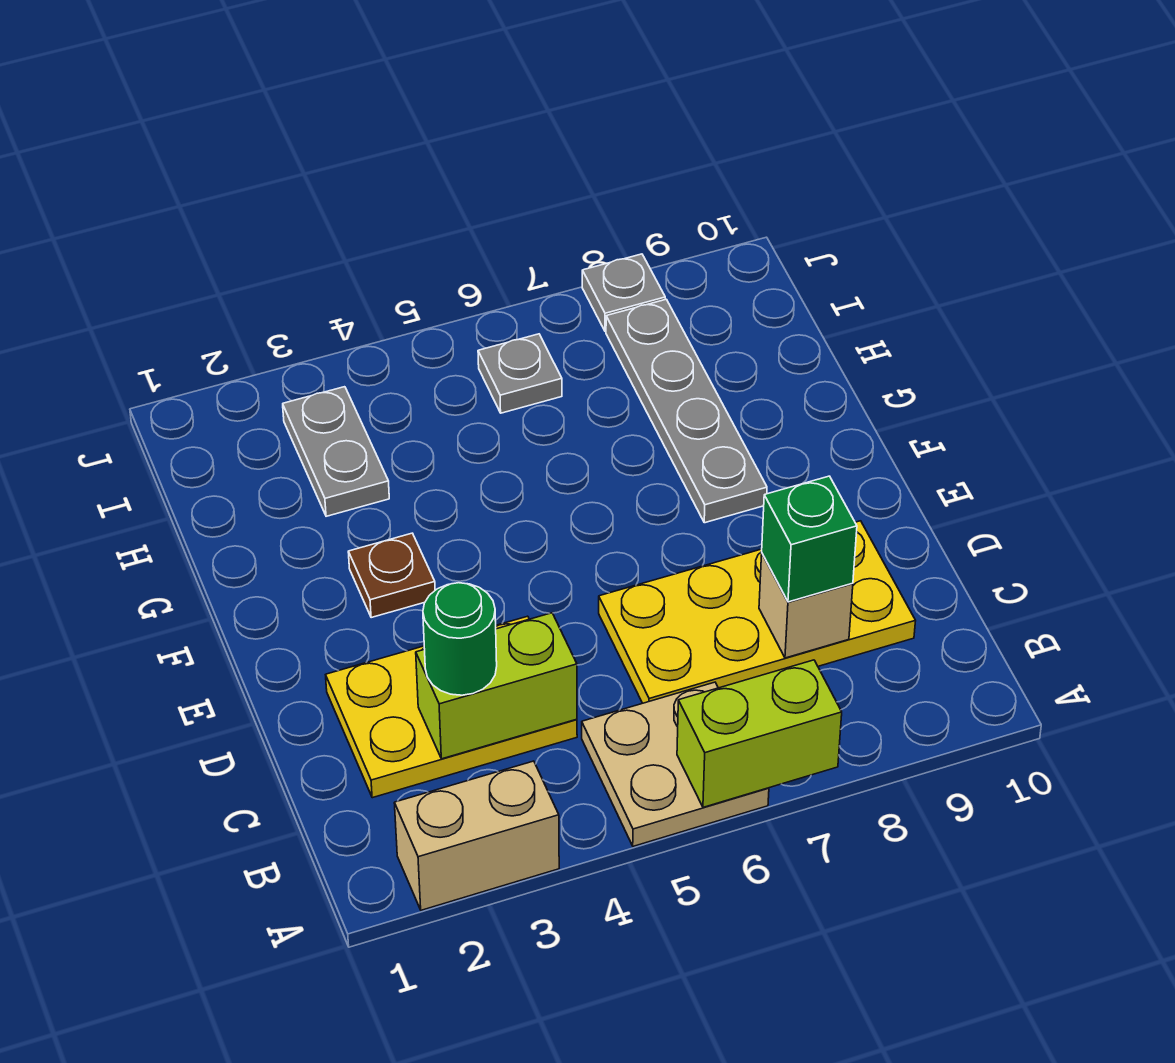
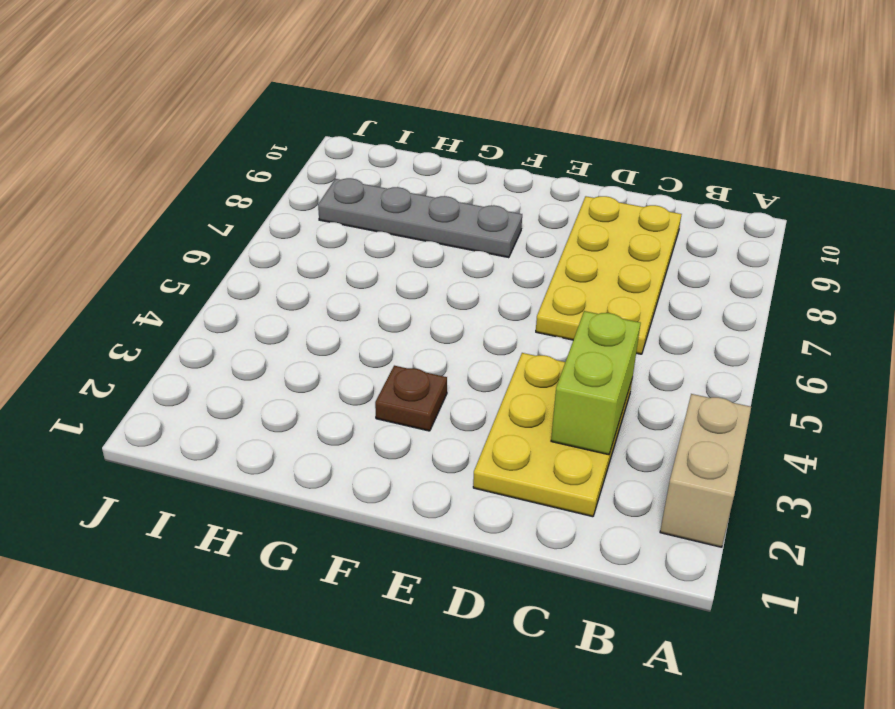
none -> tan plate A5:B6 level 1
none -> grey plate H3:I3 level 1
none -> grey plate I6 level 1

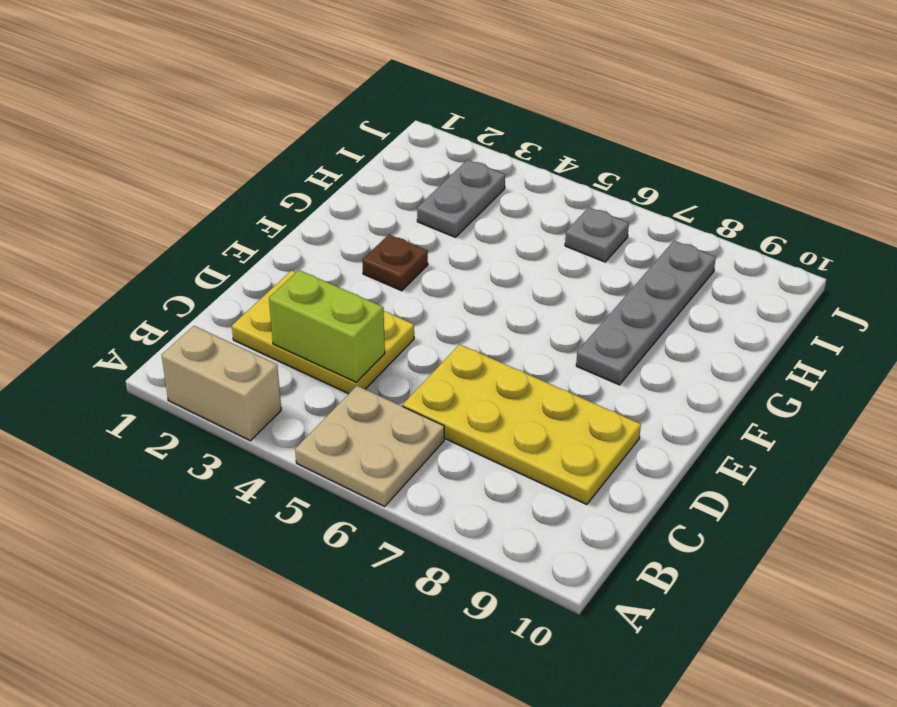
none -> grey plate J8 level 1
none -> lime brick A6:A7 level 2
none -> tan brick C8 level 2

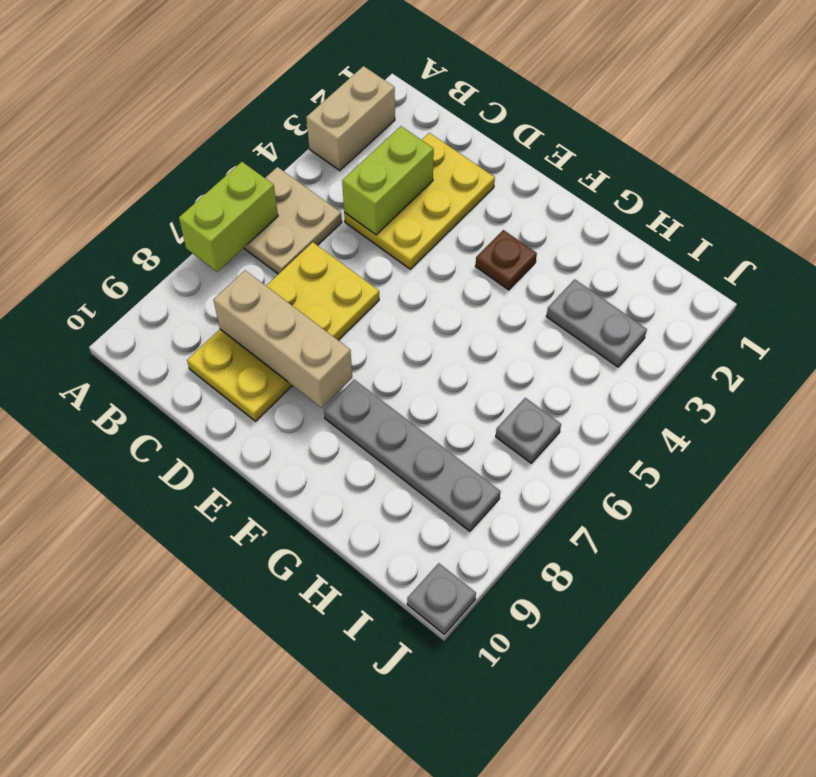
tan brick C8:E8 level 2 -> tan brick C8 level 2
grey plate J10 level 1 -> grey plate J8 level 1
none -> green round brick C3 level 3
none -> green brick C8 level 3

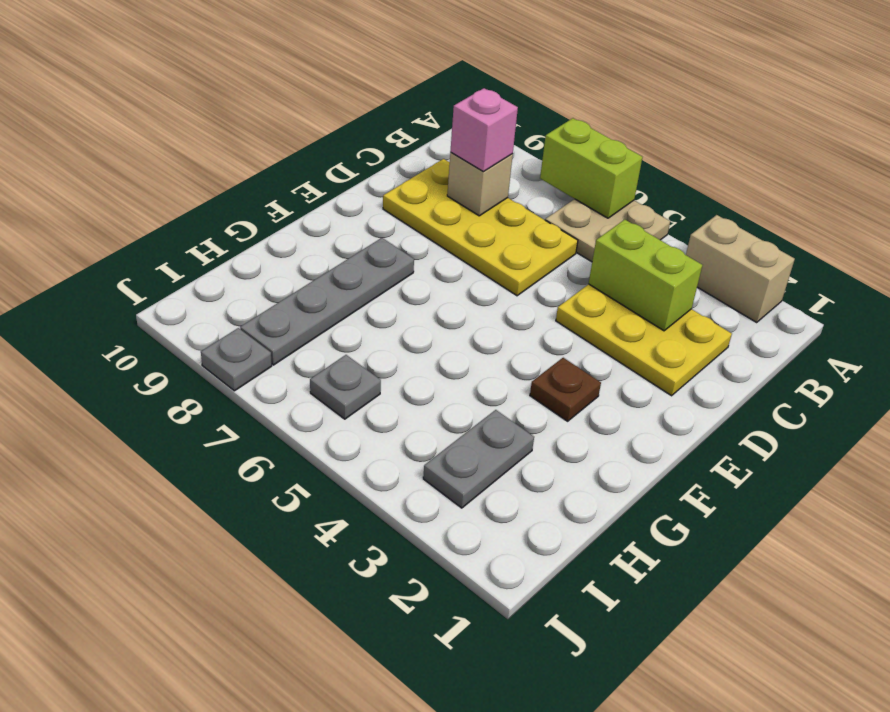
pink brick C8 level 3 -> green brick C8 level 3
none -> green round brick C3 level 3

